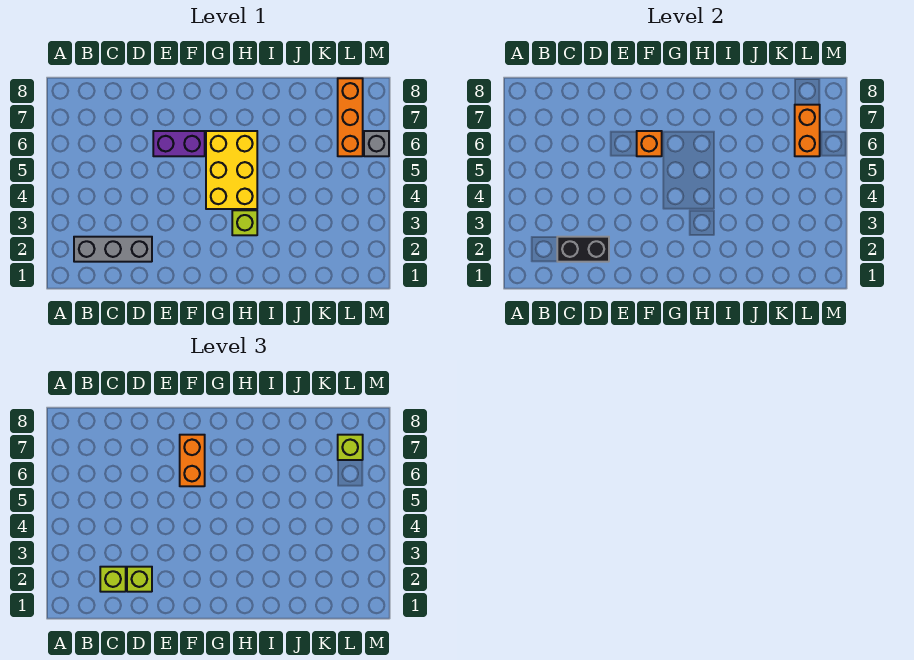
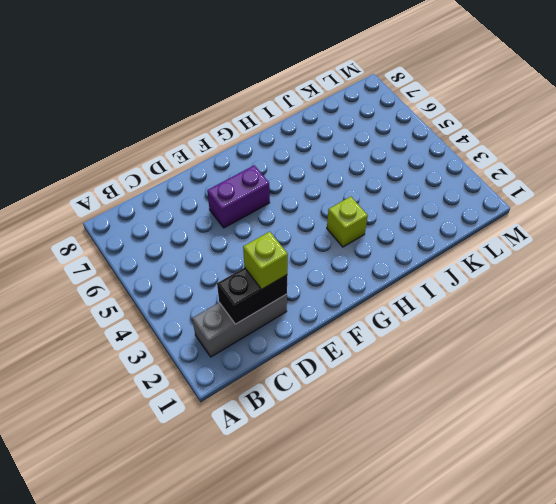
none -> yellow brick G4:H6 level 1
none -> orange brick L6:L8 level 1
none -> grey brick M6 level 1

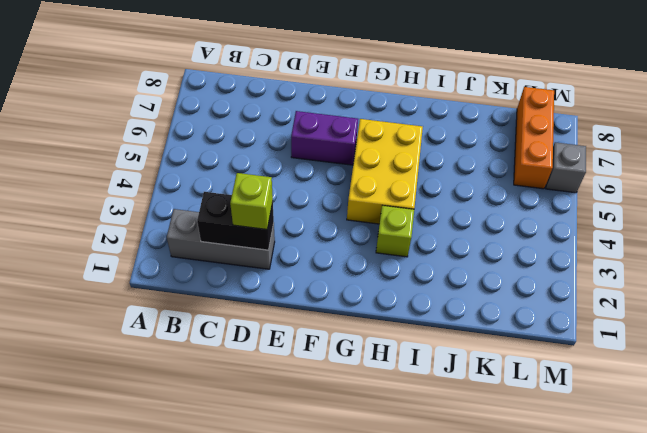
none -> orange brick F6 level 2
none -> orange brick L6:L7 level 2
none -> lime brick C2 level 3

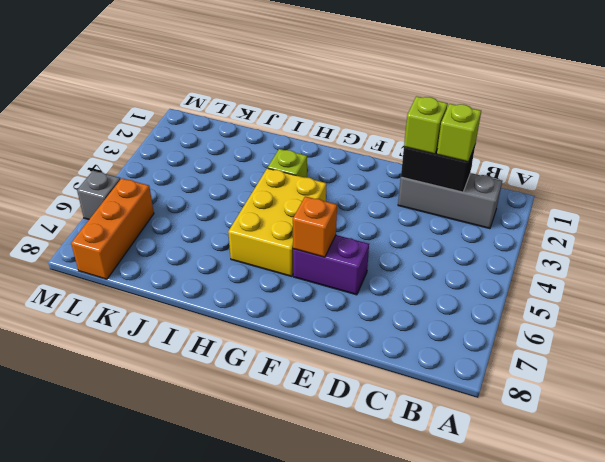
none -> orange brick L6:L7 level 2
none -> orange brick F6:F7 level 3
none -> lime brick L7 level 3

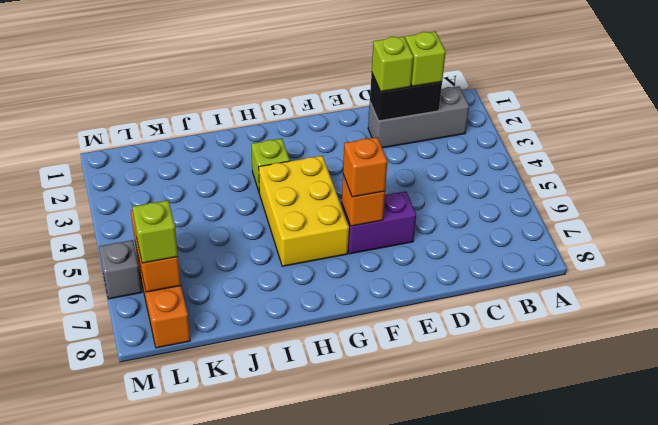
orange brick F6 level 3 -> orange brick F6:F7 level 3

